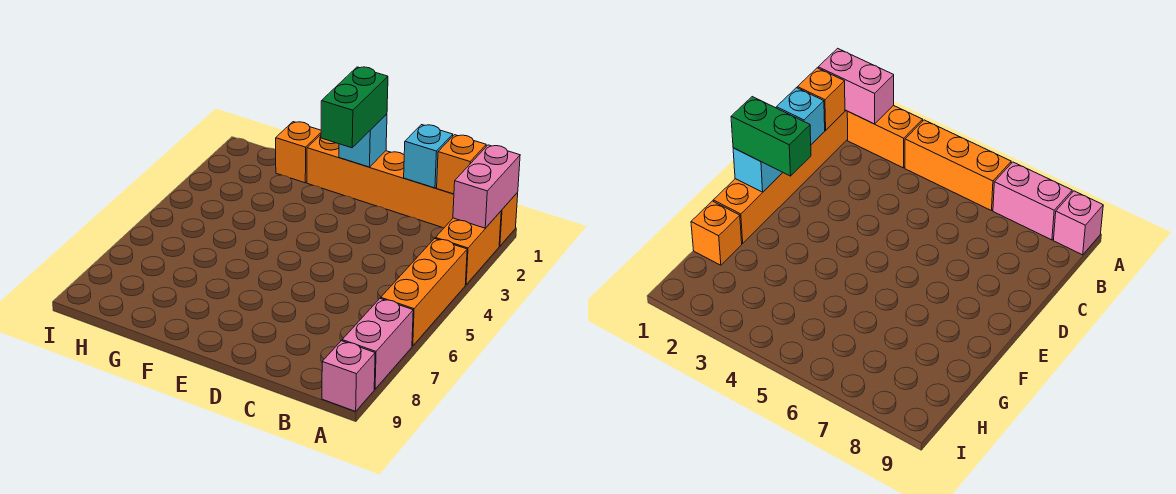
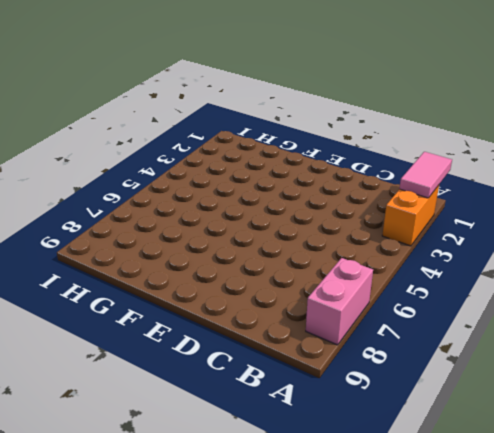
pink tile A1:A2 level 2 -> pink brick A1:A2 level 2
none -> orange brick A1:F1 level 1
none -> orange brick A4:A6 level 1

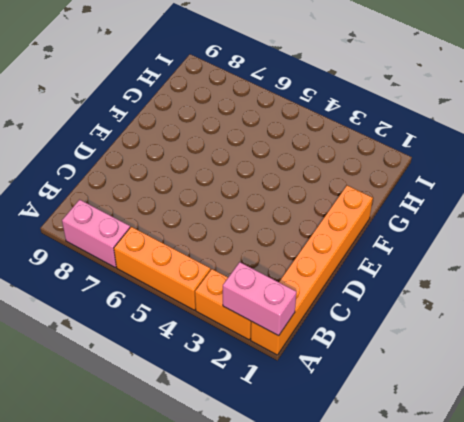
none -> pink brick A9 level 1
none -> orange brick G1 level 1

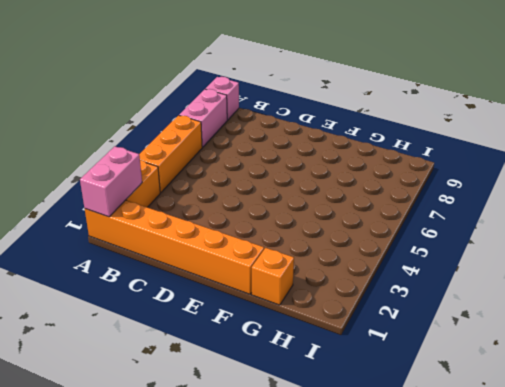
none -> orange brick B1 level 2
none -> cyan brick C1 level 2

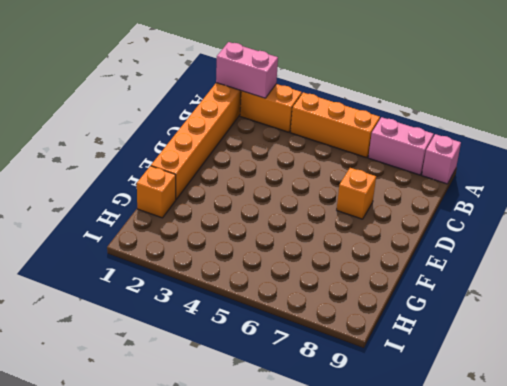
orange brick D7 level 1 -> orange brick B1 level 2
none -> cyan brick C1 level 2
none -> cyan brick E1 level 2

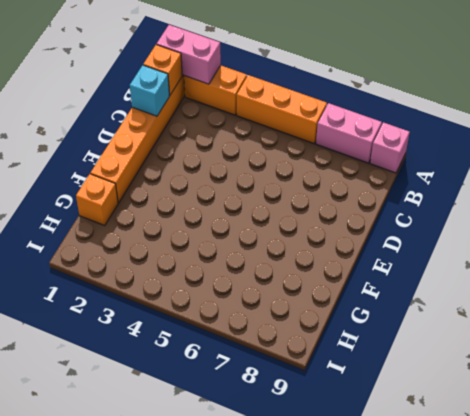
none -> cyan brick E1 level 2
none -> green brick E1:E2 level 3

